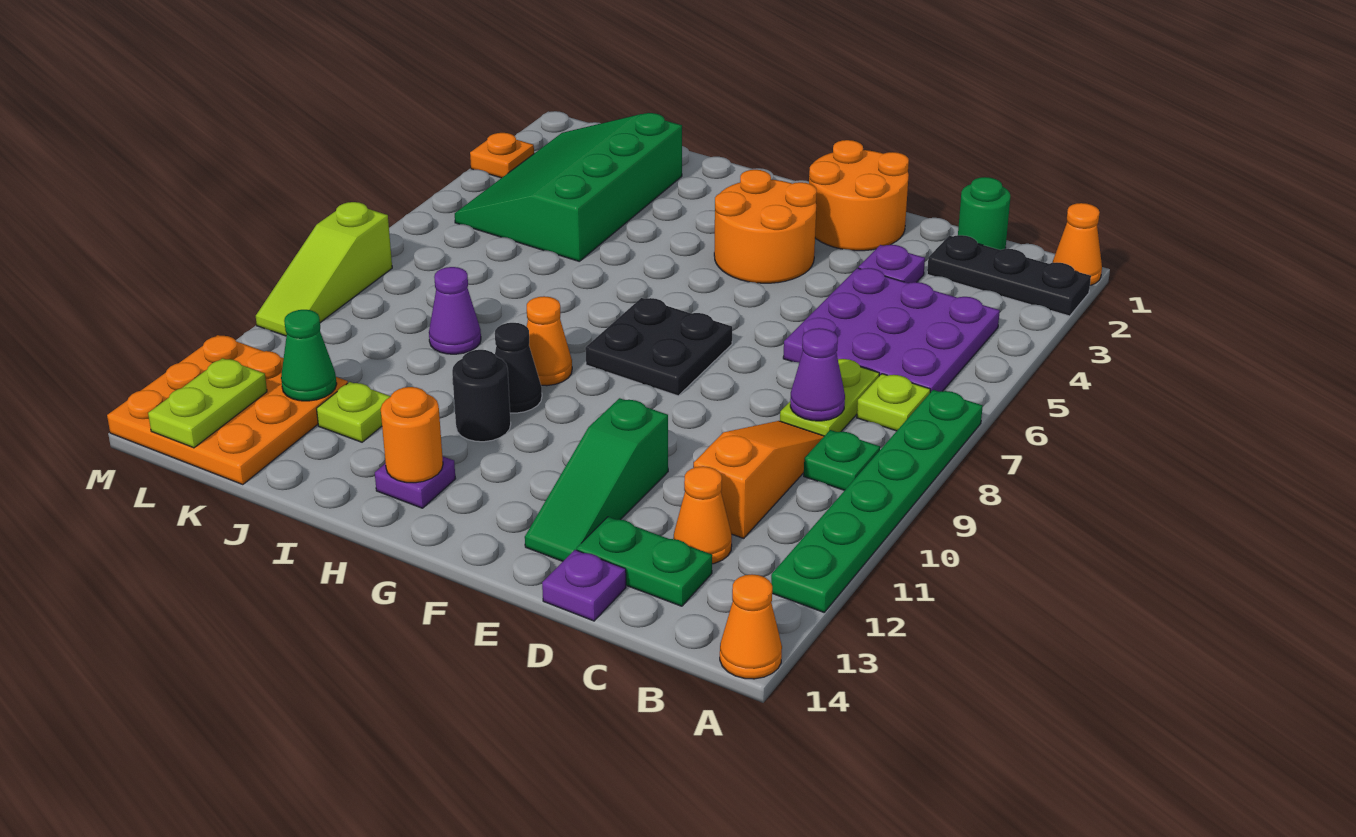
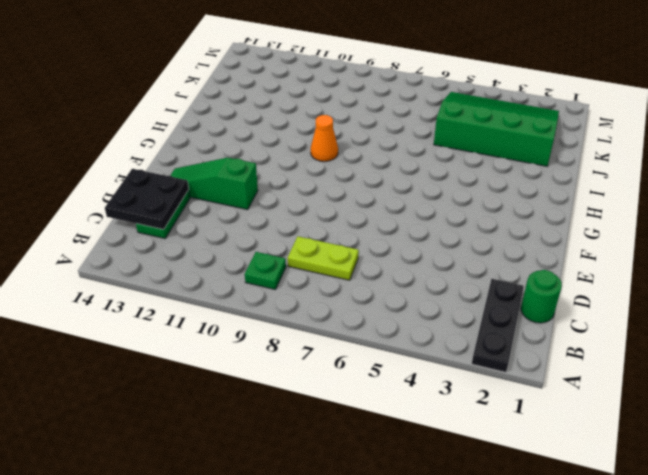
black plate C13:D14 level 2 -> black plate F7:G8 level 1
none -> orange cone A1 level 1
none -> green plate A7:A12 level 1
none -> orange cone A14 level 1
none -> purple plate B4:D6 level 1

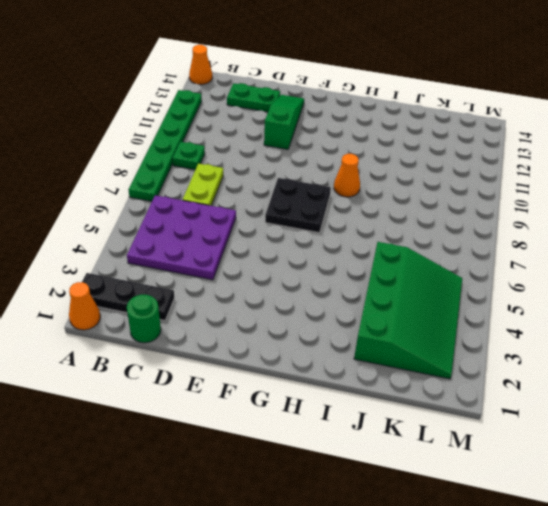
none -> lime plate B7 level 1
none -> orange slope C9:C11 level 1 top 11
none -> orange cone C12 level 1
none -> purple plate D3 level 1

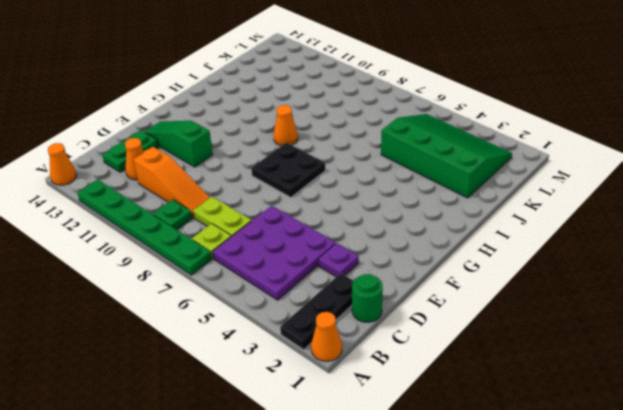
none -> purple plate D14 level 1
none -> orange round brick E1:F2 level 1
none -> orange round brick F3:G4 level 1
none -> black cone H10 level 1

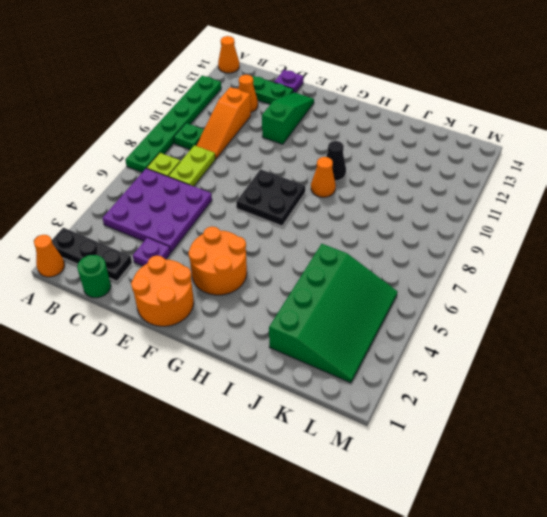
none -> black round brick H11 level 1
none -> purple plate H13 level 1
none -> purple cone J9 level 1
none -> lime plate J12 level 1

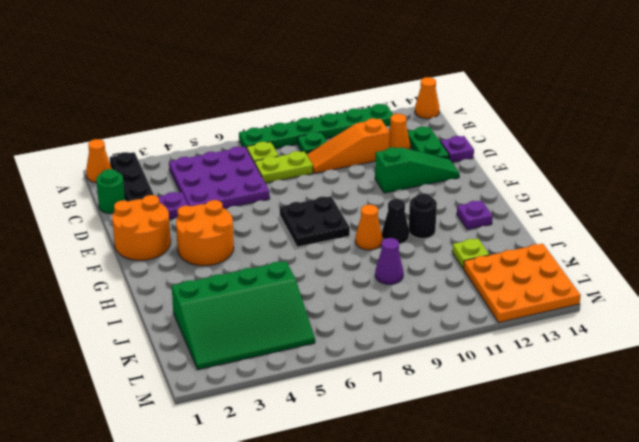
none -> orange plate M3 level 1
none -> lime slope M8:M10 level 1 top 8
none -> purple cone C8 level 2
none -> orange round brick H13 level 2

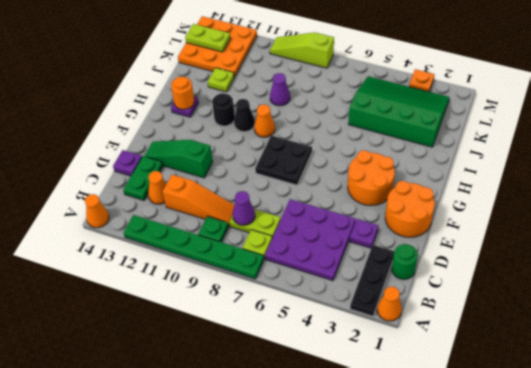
none -> green cone K12 level 2

